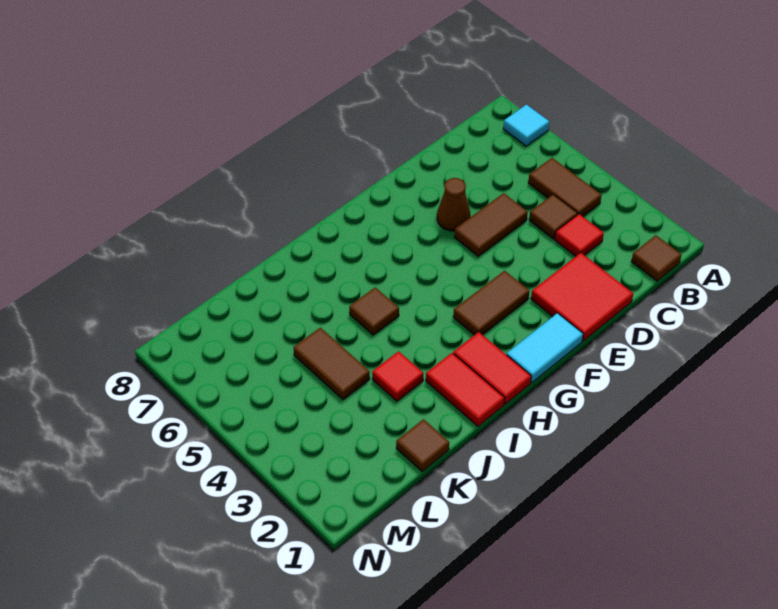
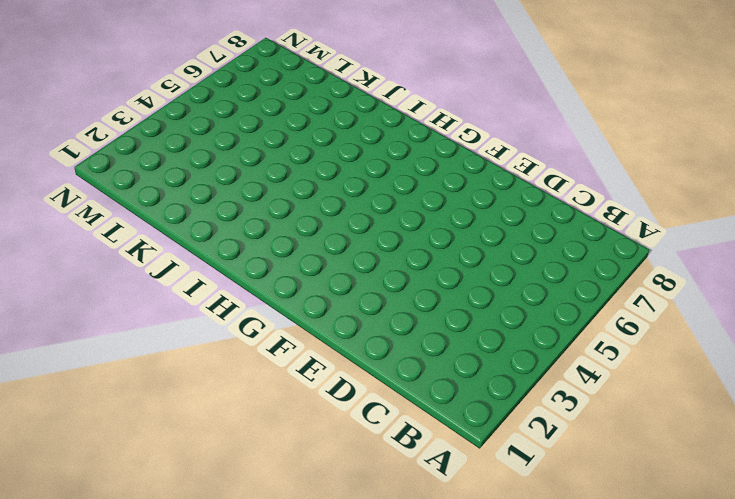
none -> cyan tile A7 level 1
none -> brown tile B1 level 1
none -> brown tile B4:B5 level 1

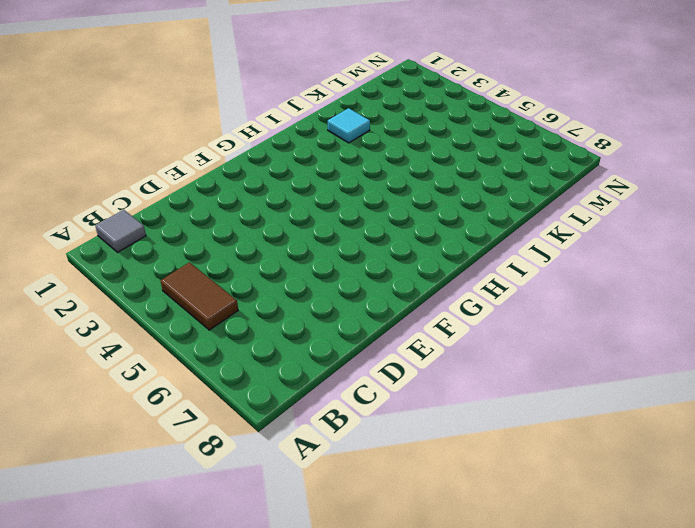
grey tile B1 level 1 -> brown tile B1 level 1
cyan tile J2 level 1 -> cyan tile A7 level 1
none -> red tile C3 level 1
none -> brown tile C4 level 1
none -> red tile D1:E2 level 1

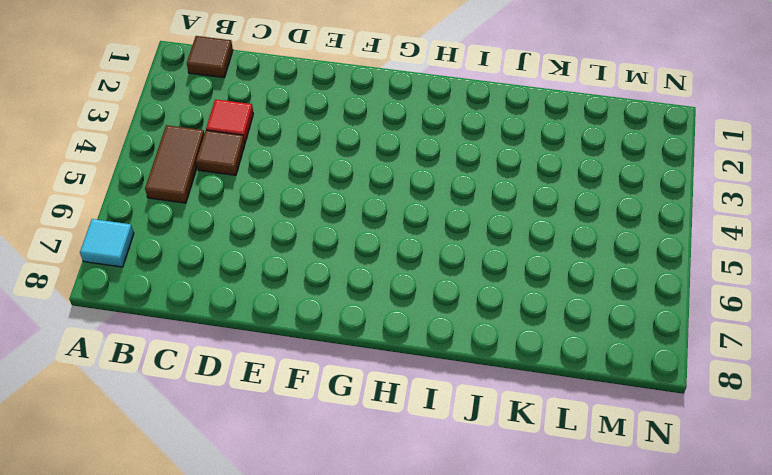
none -> red tile D1:E2 level 1
none -> brown tile D5:E5 level 1
none -> brown cone E6 level 1

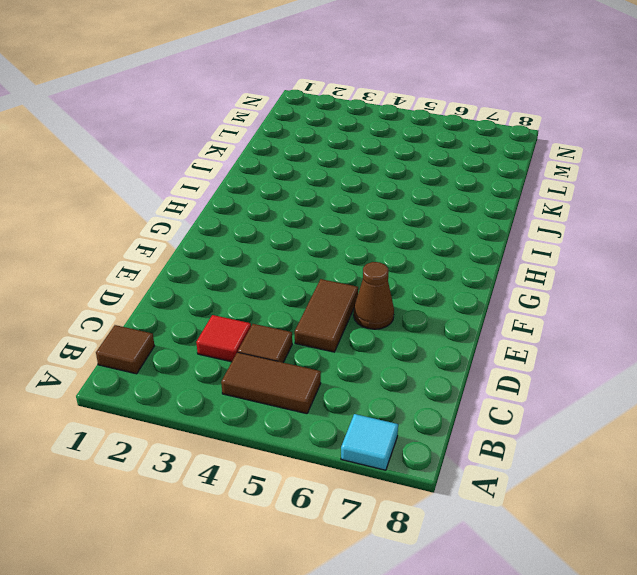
none -> red tile D1:E2 level 1
none -> cyan tile F1:G1 level 1
none -> brown tile F3:G3 level 1

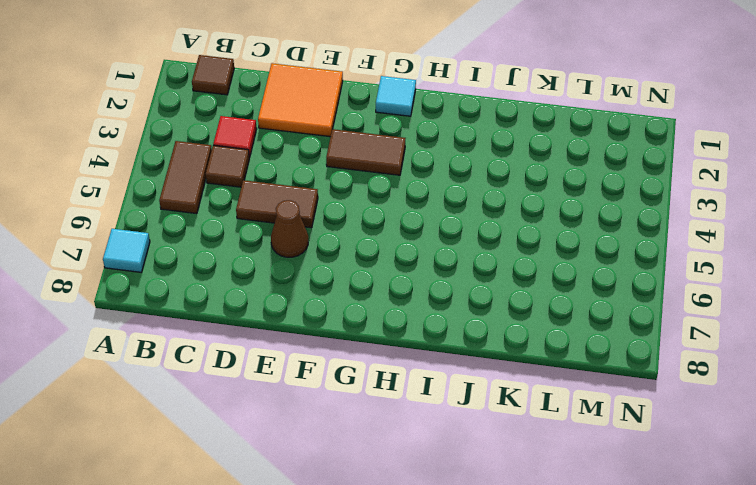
orange tile D1:E2 level 1 -> red tile D1:E2 level 1
cyan tile G1 level 1 -> cyan tile F1:G1 level 1
none -> red tile H1:H2 level 1
none -> red tile I1:I2 level 1
none -> brown tile I5 level 1

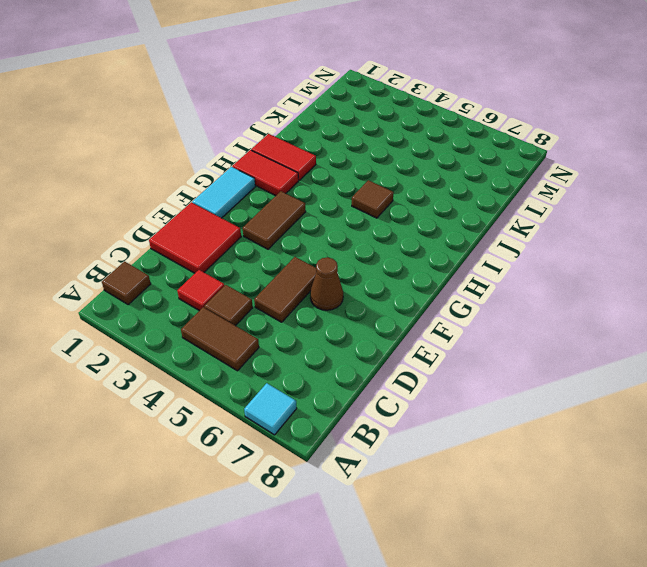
none -> red tile J3 level 1
none -> brown tile K1 level 1
none -> brown tile K4:K5 level 1

